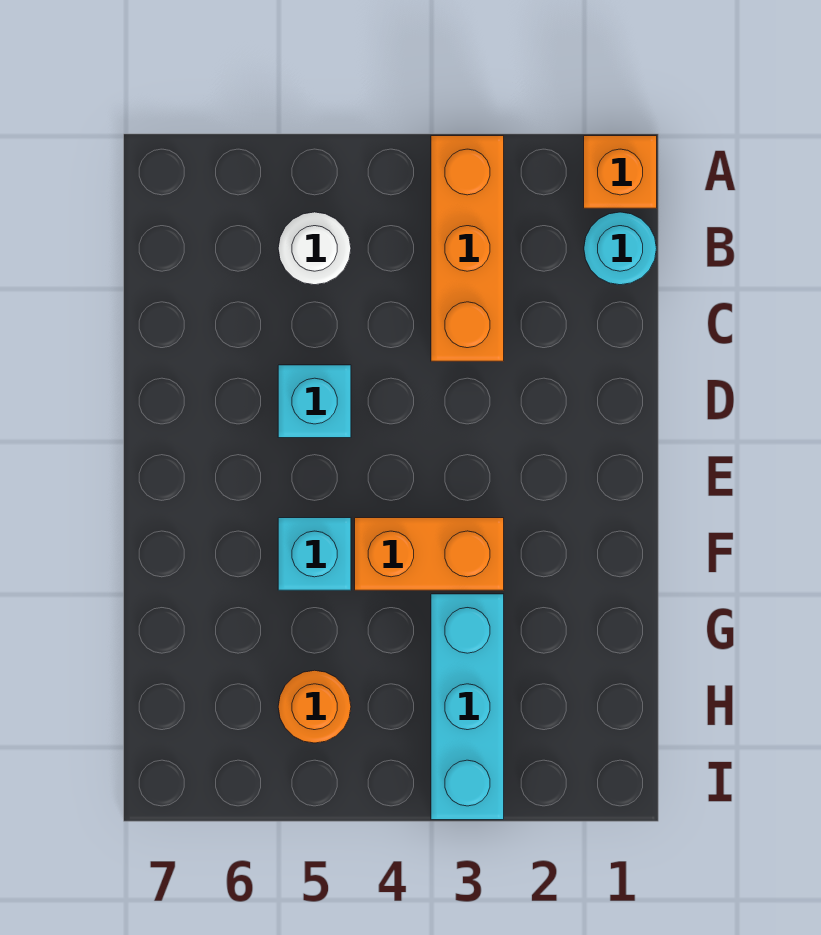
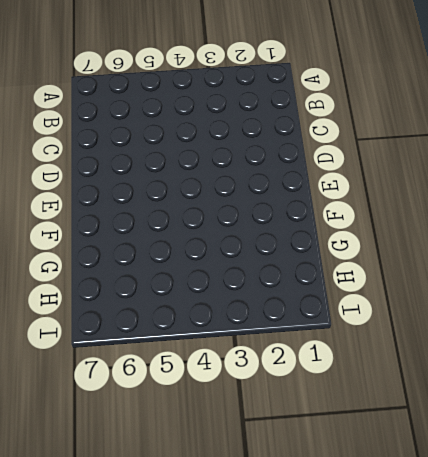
none -> orange brick A1 level 1
none -> orange brick A3:C3 level 1

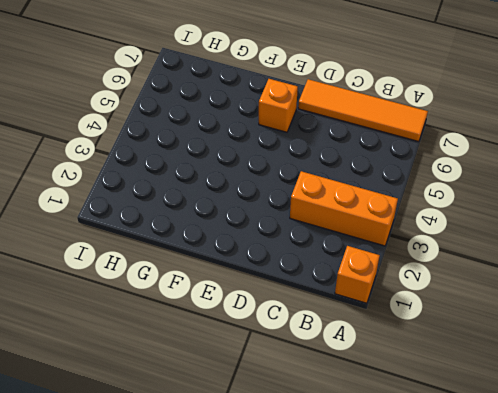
orange tile A7:D7 level 1 -> none
orange brick E6 level 1 -> none
none -> cyan round brick B1 level 1
none -> white round brick B5 level 1

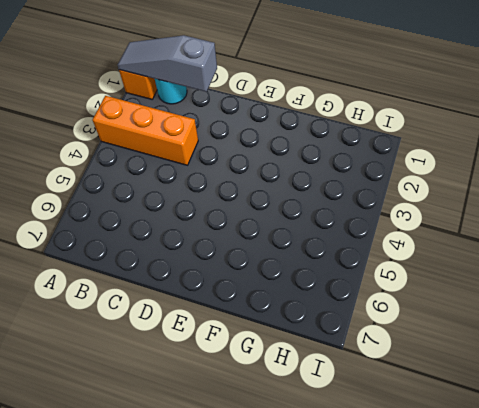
grey slope A1:C1 level 2 top C -> none
none -> white round brick B5 level 1
none -> cyan brick D5 level 1

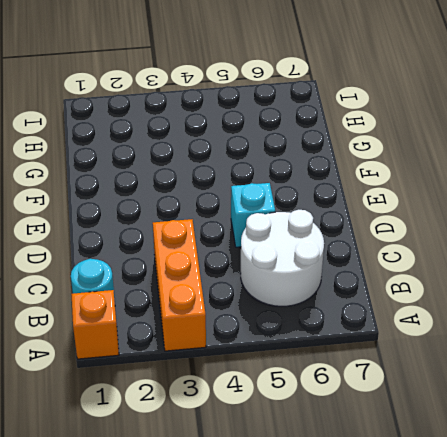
white round brick B5:C6 level 1 -> white round brick B5 level 1
none -> orange brick F3:F4 level 1
none -> cyan brick F5 level 1

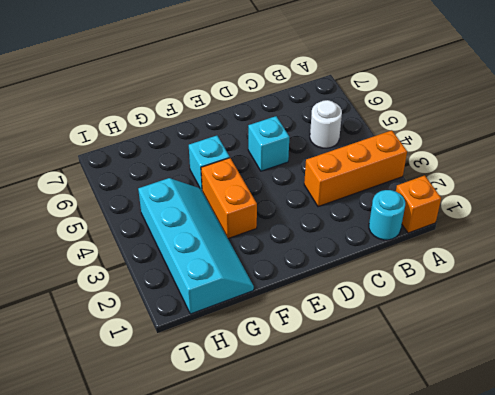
cyan slope G1:H4 level 1 top H -> cyan brick G3:I3 level 1
none -> orange round brick H5 level 1

